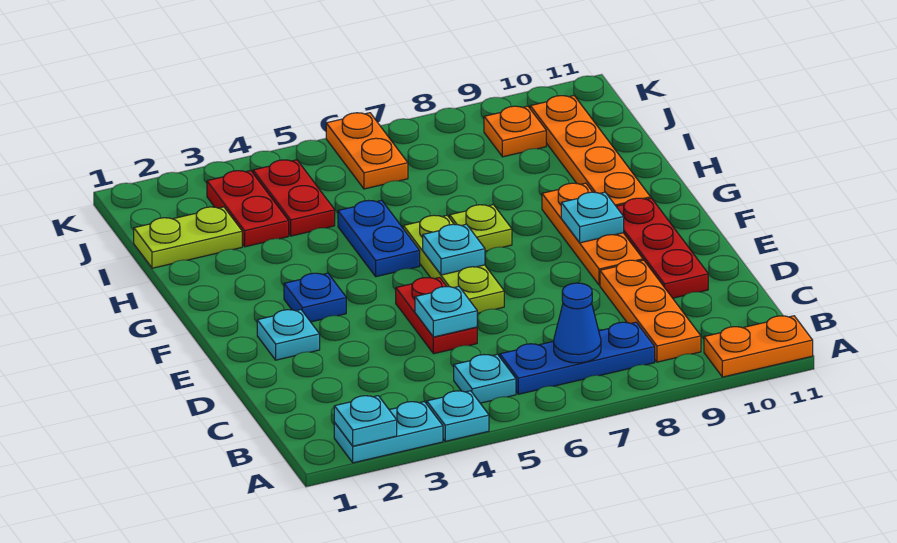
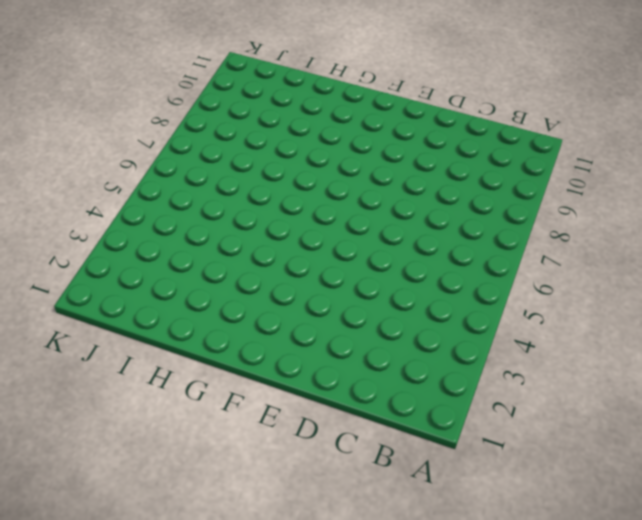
none -> cyan plate A2:A3 level 1
none -> cyan plate A4 level 1
none -> orange plate A10:A11 level 1

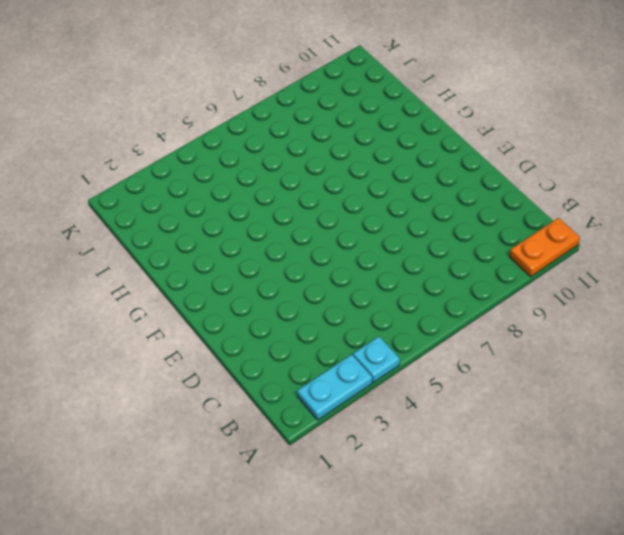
none -> cyan plate B5 level 1
none -> blue plate B6:B8 level 1
none -> orange plate B9:D9 level 1

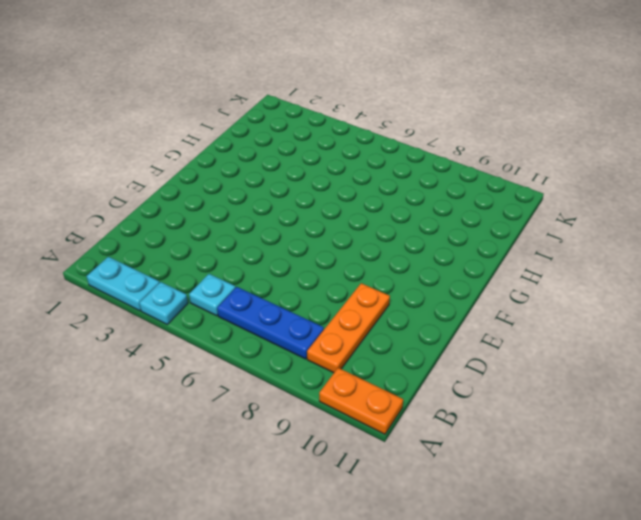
none -> red plate D5:E5 level 1
none -> red plate D10:F10 level 1
none -> cyan plate E2 level 1

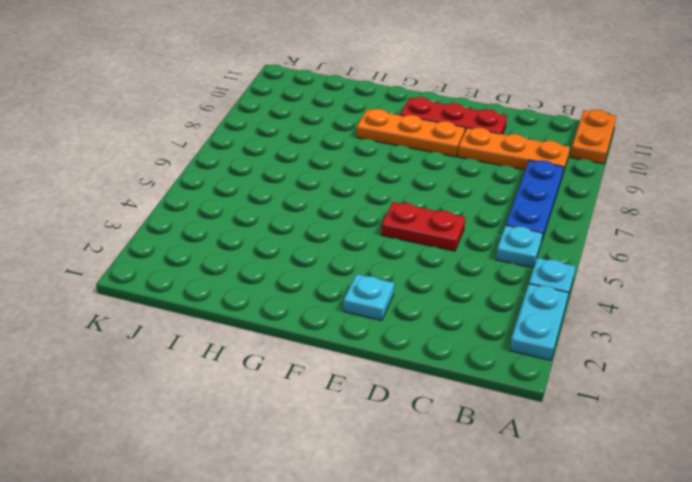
none -> lime plate E6:G6 level 1
none -> blue plate F3 level 1
none -> blue plate G5:H5 level 1

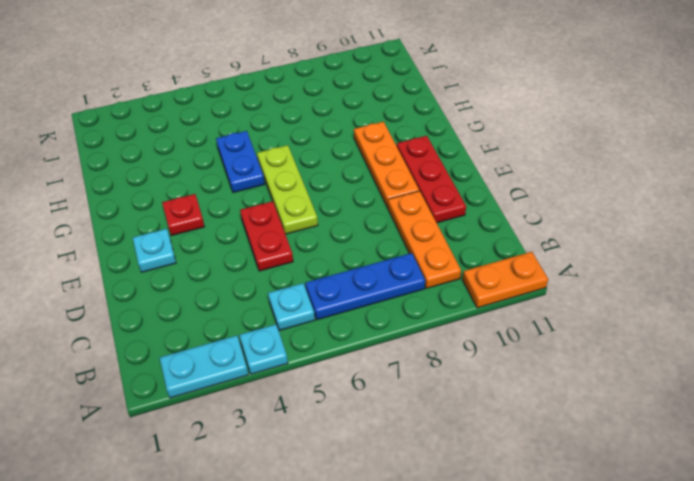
red plate F3 level 1 -> blue plate F3 level 1
none -> lime plate G7 level 1
none -> orange plate G10:J10 level 1
none -> lime plate I1:I2 level 1

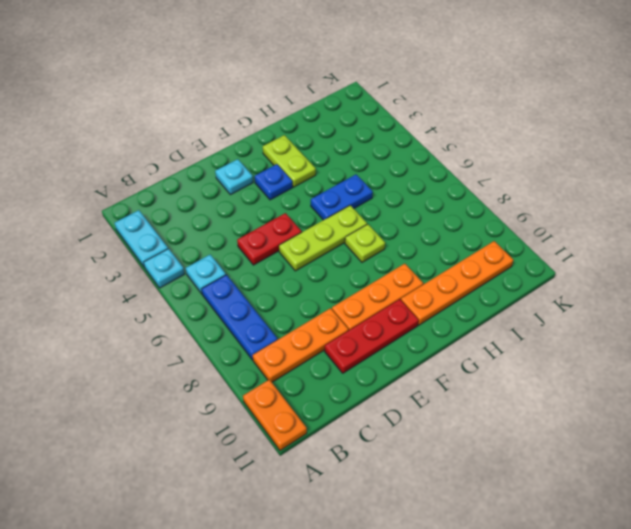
lime plate G2:G3 level 1 -> lime plate I1:I2 level 1
none -> red plate I3:J3 level 1
none -> red plate I4:J4 level 1
none -> orange plate J6:K6 level 1

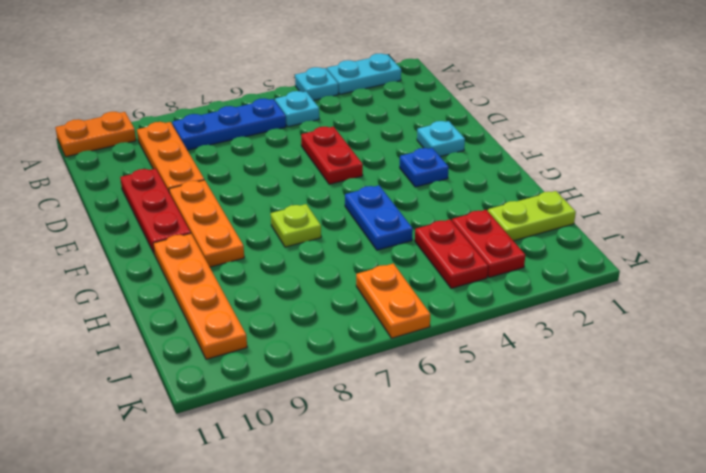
none -> lime plate E6:G6 level 1
none -> orange plate J9 level 1
none -> cyan plate A2 level 2

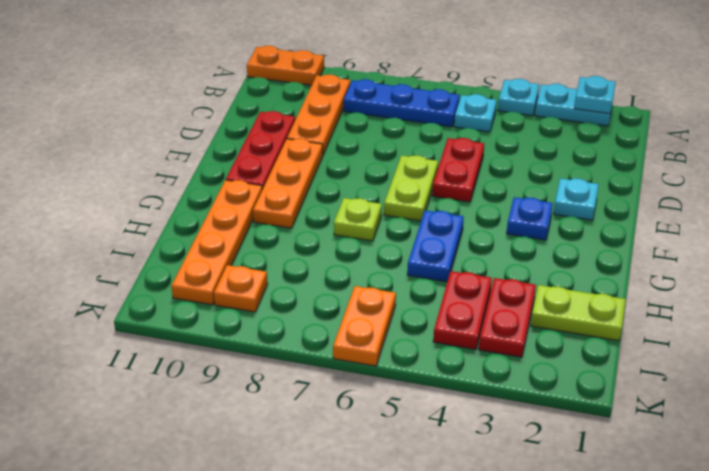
lime plate E6:F6 level 1 -> lime plate E6:G6 level 1
none -> blue cone B7 level 2
none -> cyan plate D5 level 2
none -> cyan plate F6 level 2

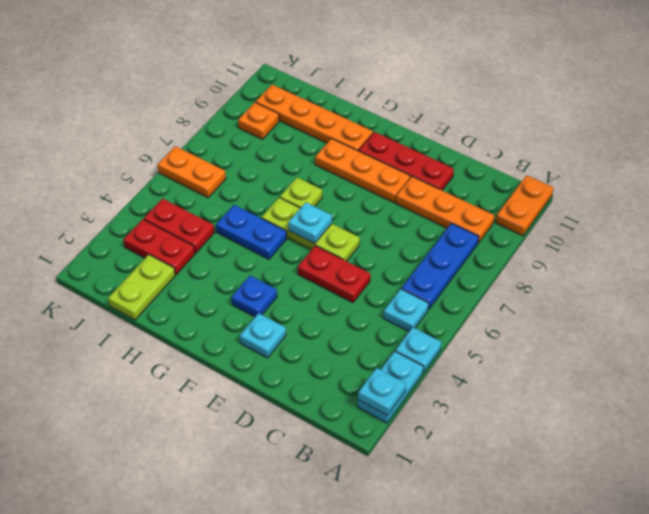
none -> blue cone B7 level 2
none -> cyan plate D5 level 2
none -> cyan plate F9 level 2

